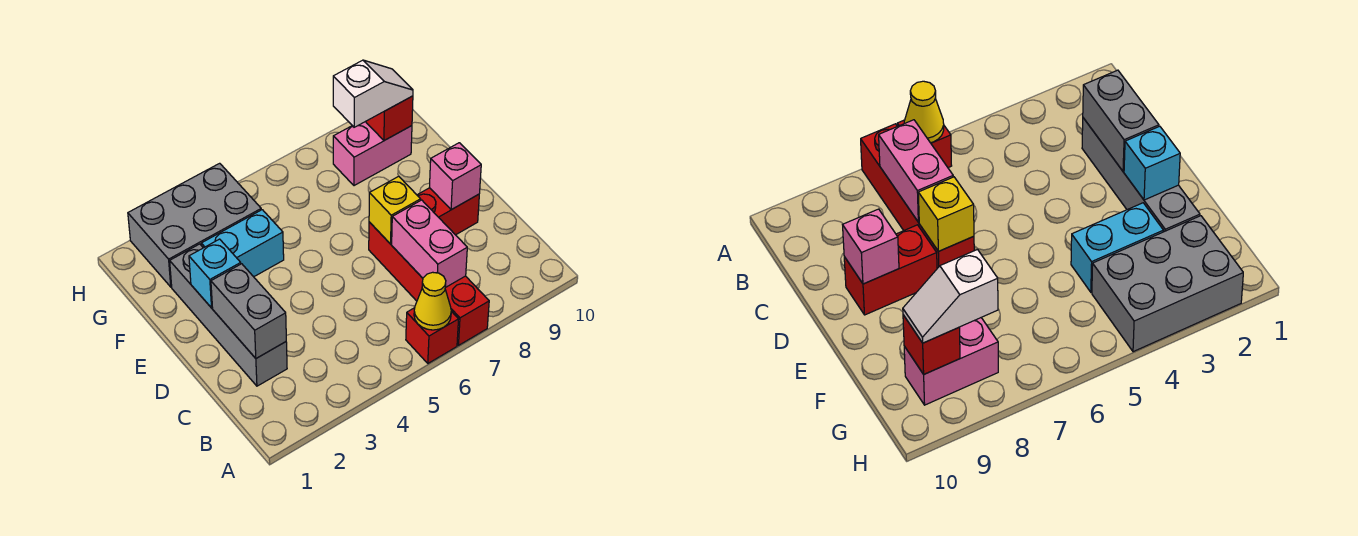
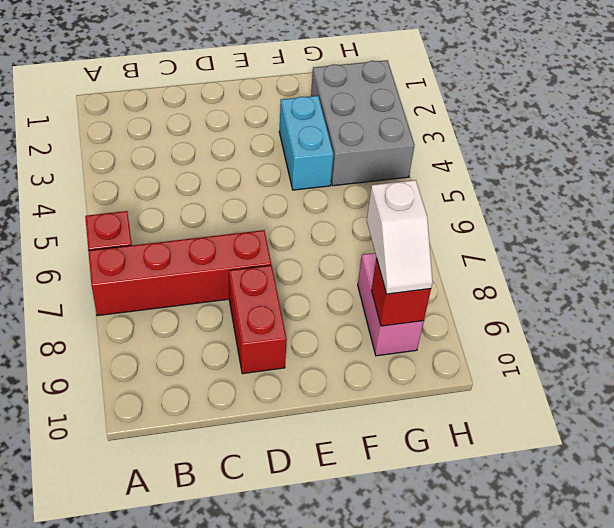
none -> grey brick C2:F2 level 1
none -> yellow cone A6 level 2
none -> pink brick B7:C7 level 2

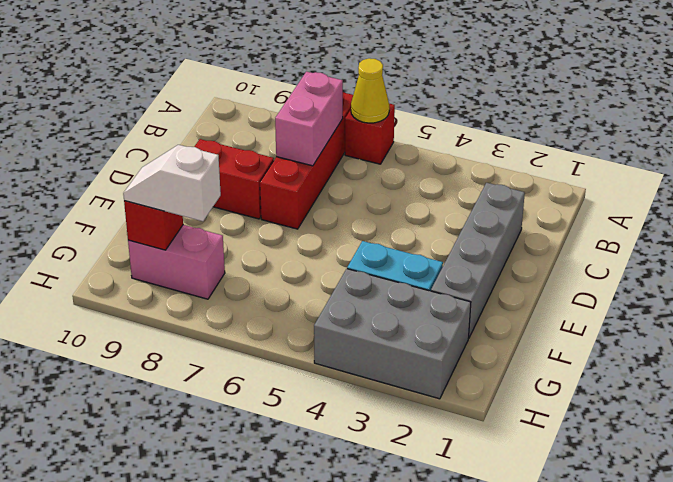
none -> grey brick C2:D2 level 2
none -> yellow brick D7 level 2
none -> pink brick D9 level 2

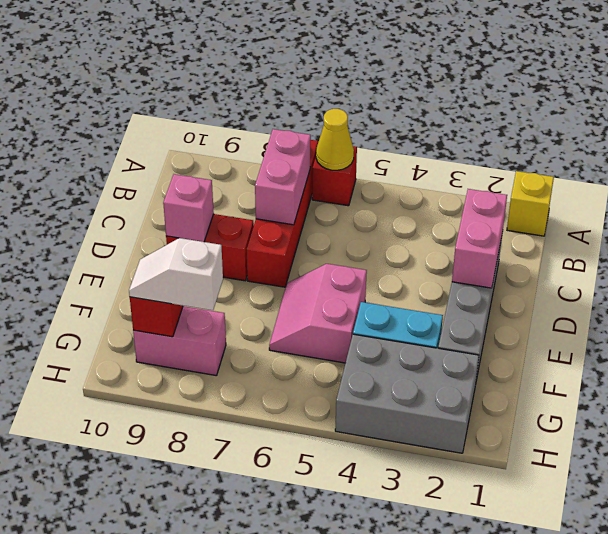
yellow brick A1 level 1 -> yellow brick D7 level 2
pink brick C2:D2 level 2 -> grey brick C2:D2 level 2
pink slope E5:F6 level 1 top 5 -> none
none -> cyan brick E2 level 2

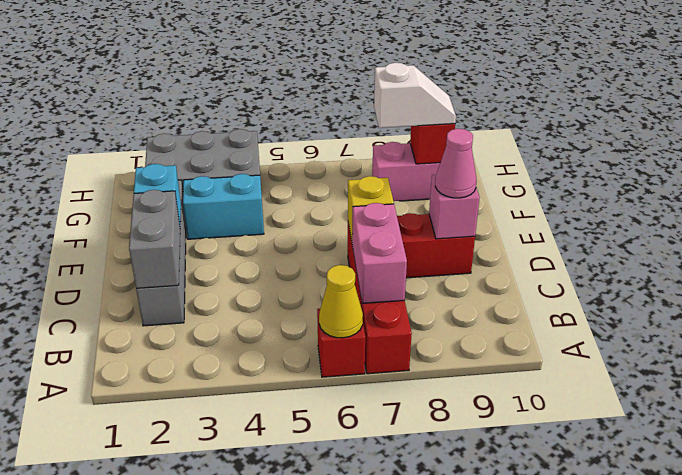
pink cone D9 level 3 -> none

